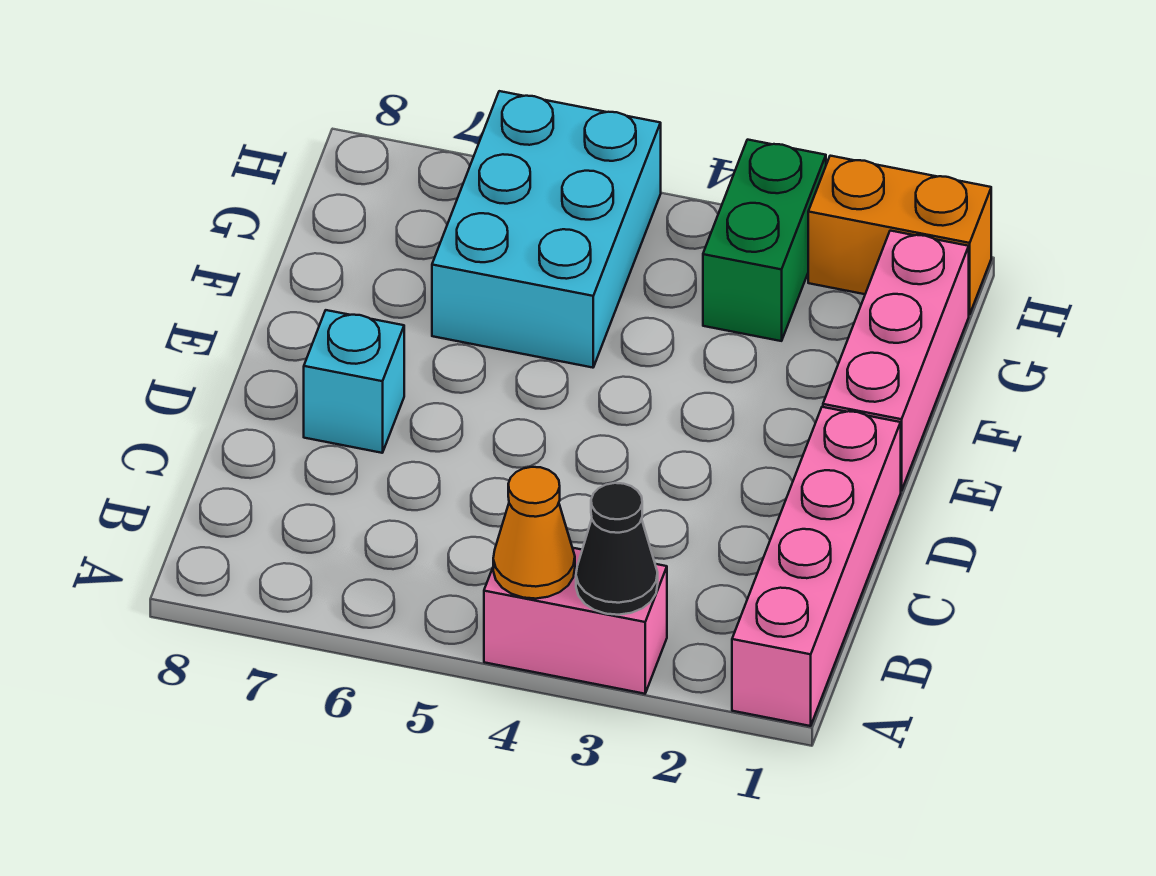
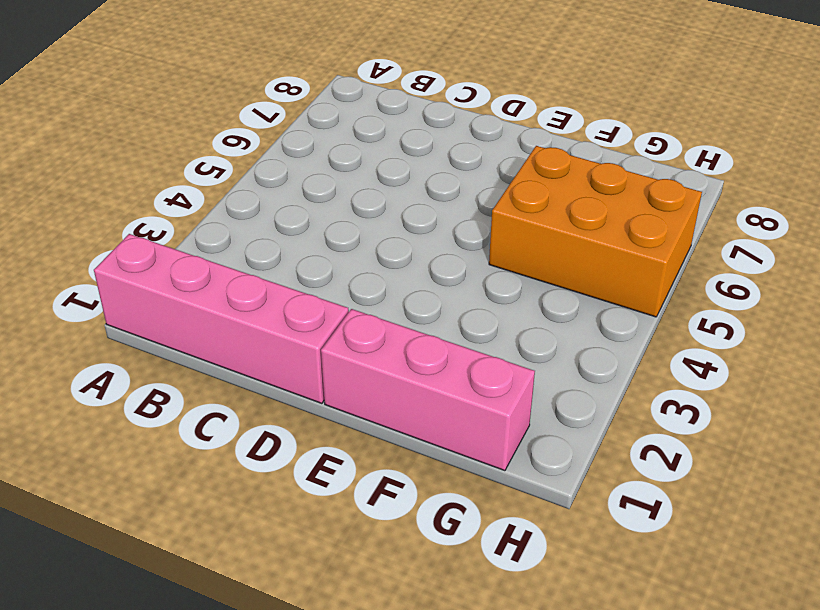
orange brick F5:H6 level 1 -> cyan brick F5:H6 level 1
none -> pink brick A3:A4 level 1
none -> cyan brick D7 level 1

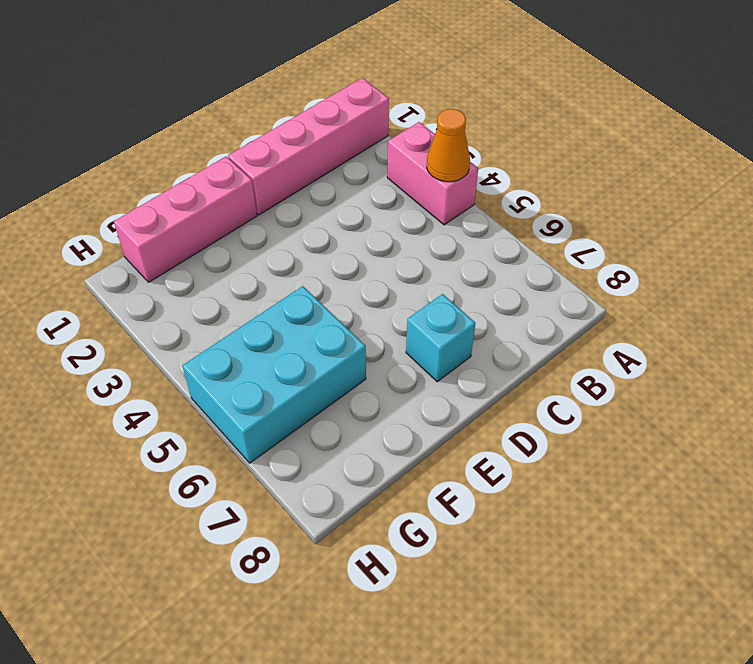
none -> green brick G3:H3 level 1
none -> orange brick H1:H2 level 1

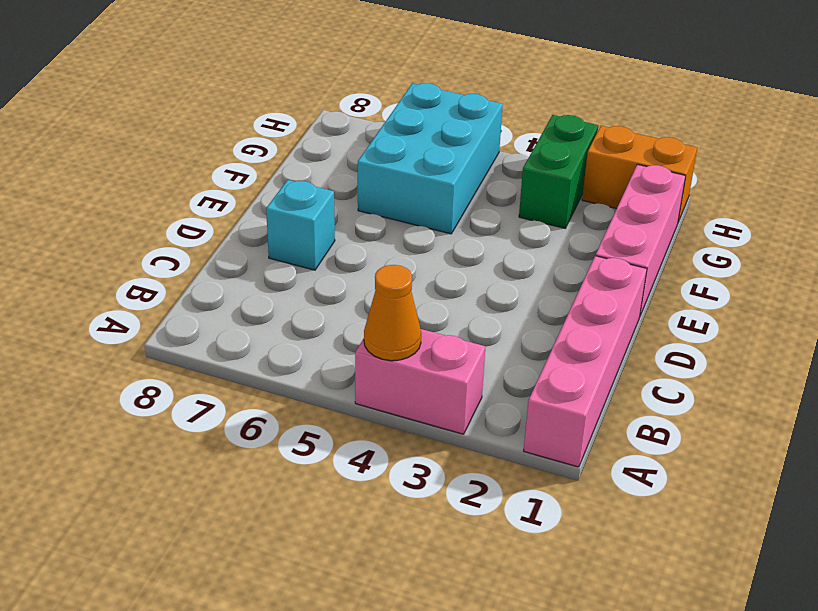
none -> black cone A3 level 2

